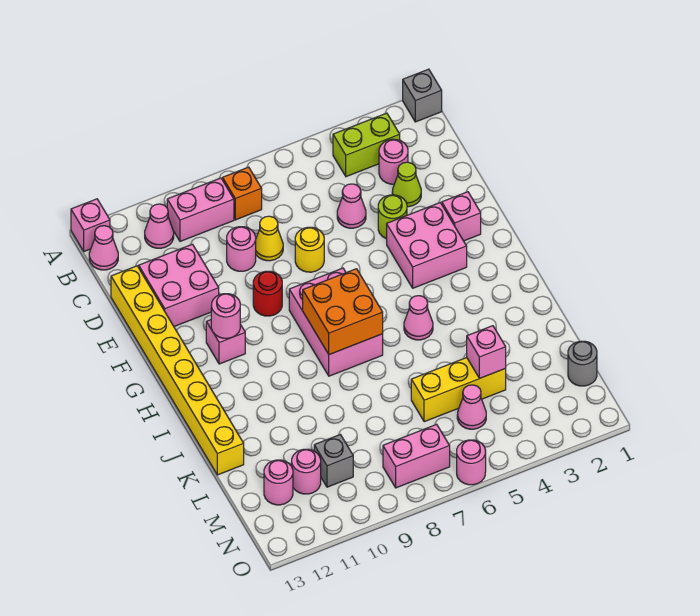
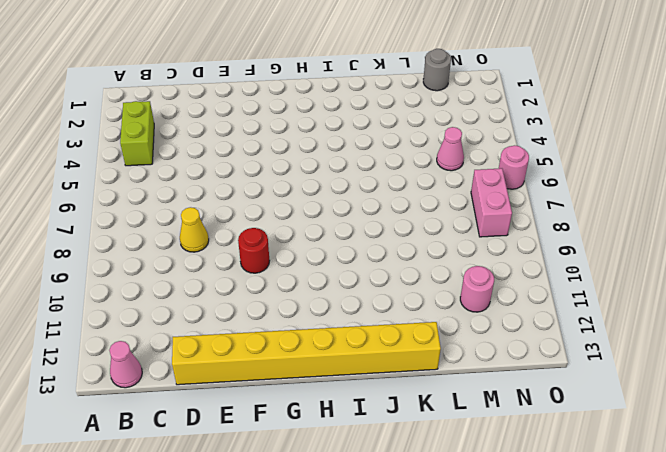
none -> grey brick A1 level 1
none -> pink brick A13 level 1
none -> orange brick B8 level 1
none -> pink brick B9:B10 level 1

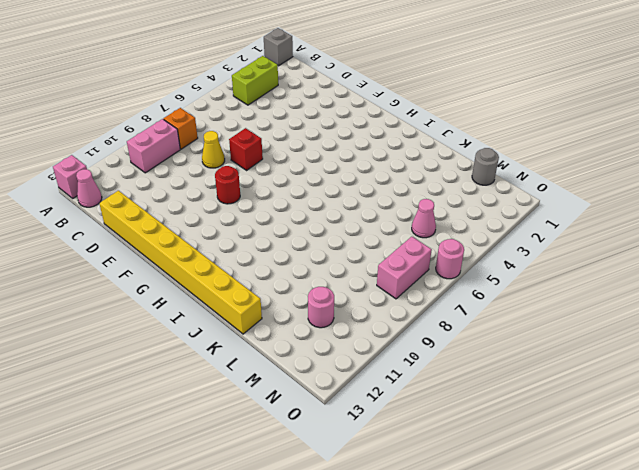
red brick E7 level 1 -> yellow round brick E7 level 1
none -> pink cone B11 level 1
none -> pink round brick C3 level 1
none -> lime cone D3 level 1
none -> pink cone D5 level 1

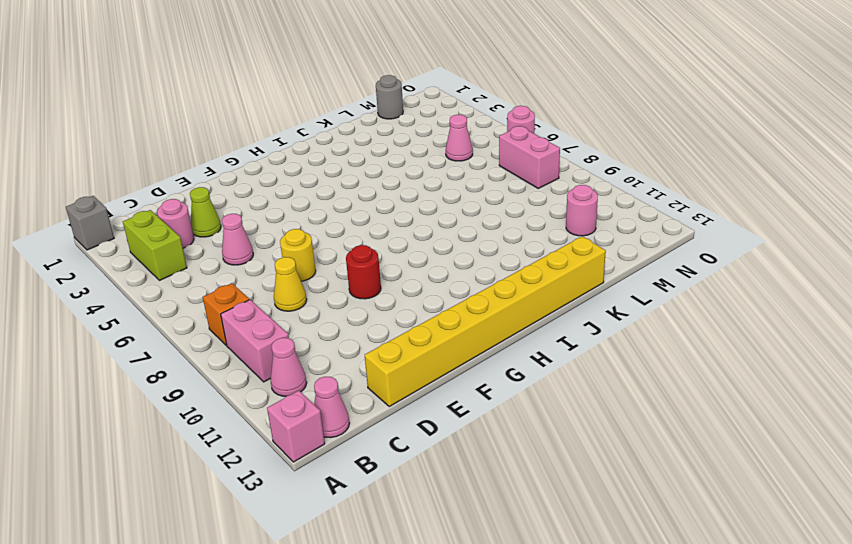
none -> pink round brick D9 level 1
none -> pink brick D11:E12 level 1
none -> lime round brick E4 level 1
none -> pink brick F2 level 1

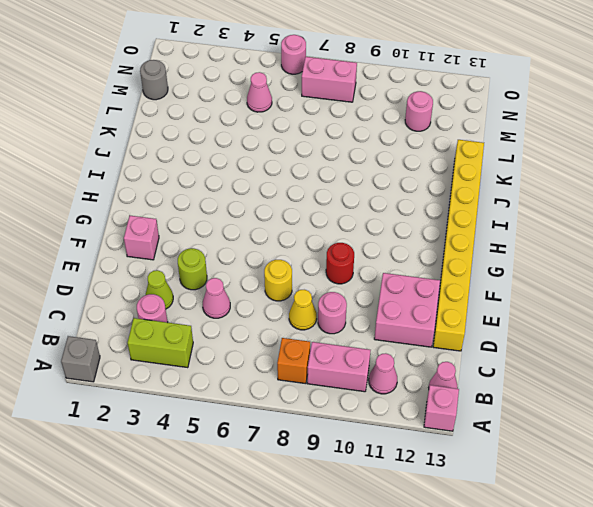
none -> pink brick F3:G4 level 1
none -> pink brick G7:I8 level 1
none -> pink brick G11 level 1
none -> pink cone I5 level 1

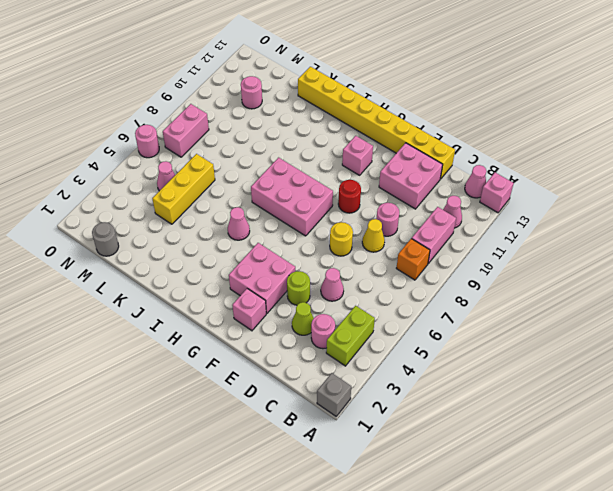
none -> grey brick M10 level 1
none -> pink round brick M12 level 1
none -> pink round brick G11 level 2
none -> orange brick H7:I8 level 2

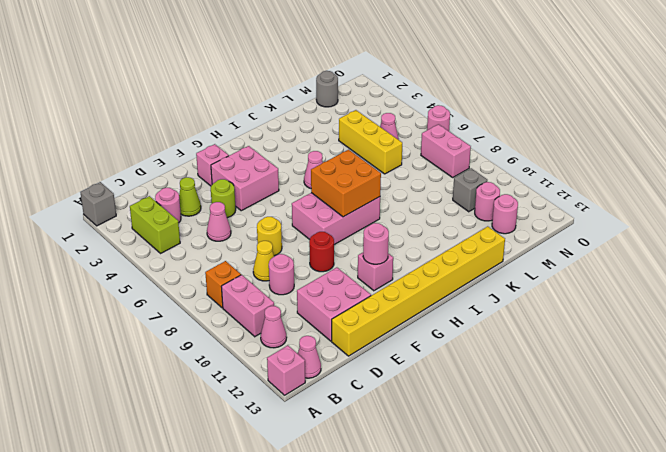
none -> pink brick L4 level 2

